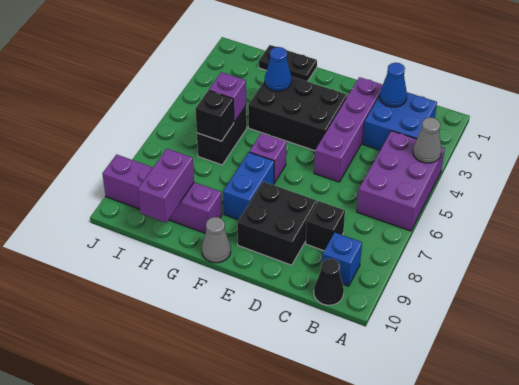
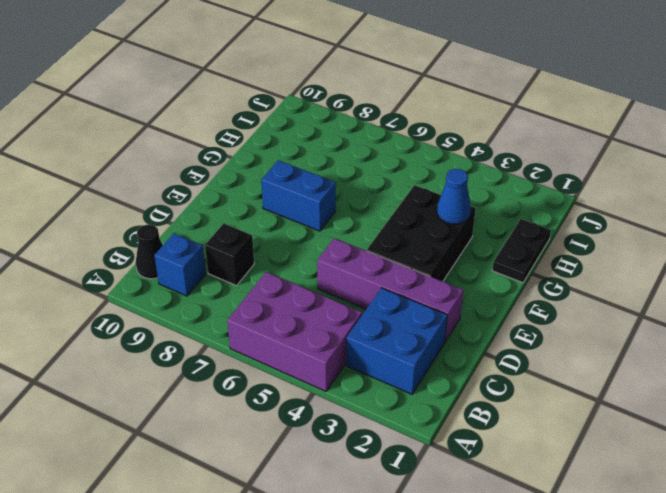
none -> black brick D8:E9 level 1
none -> purple brick F6 level 1
none -> grey cone F10 level 1

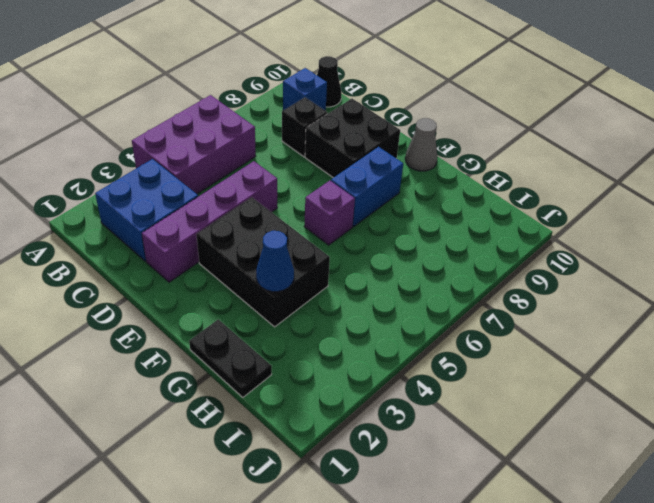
none -> purple brick G9:J9 level 1
none -> black brick H5:H6 level 1
none -> grey cone A4 level 2

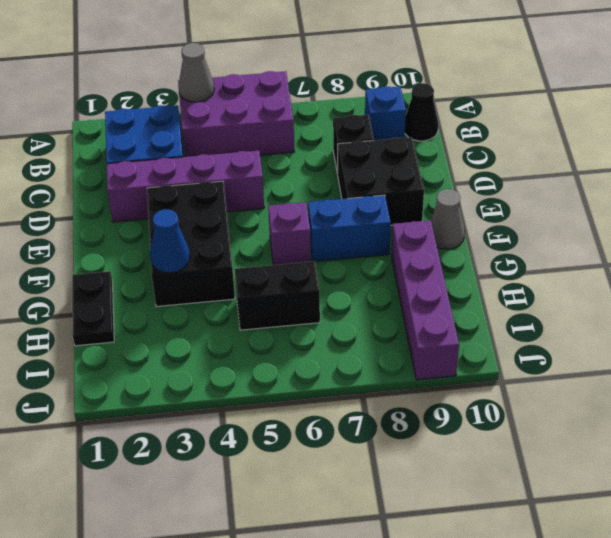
none -> blue cone C2 level 2
none -> purple brick H5 level 2
none -> black brick H6 level 2

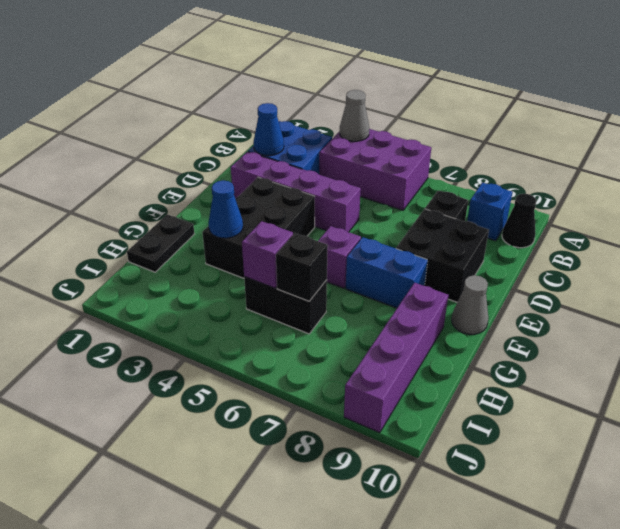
none -> purple brick H9:H10 level 2

